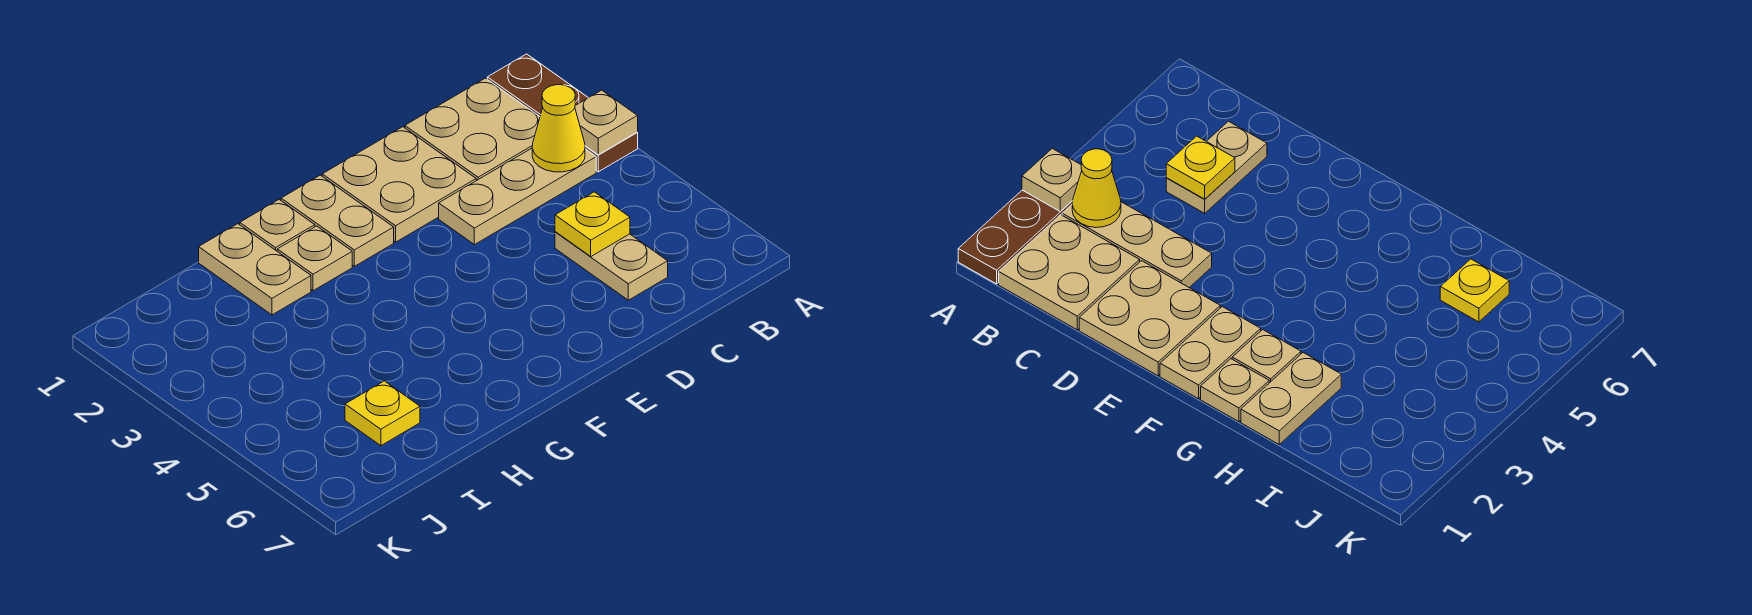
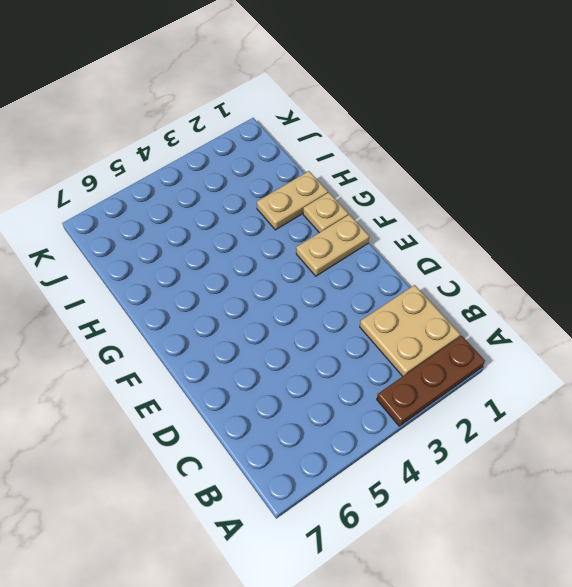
none -> tan plate B3:D3 level 1
none -> tan plate C5:C6 level 1
none -> tan plate D1:E2 level 1

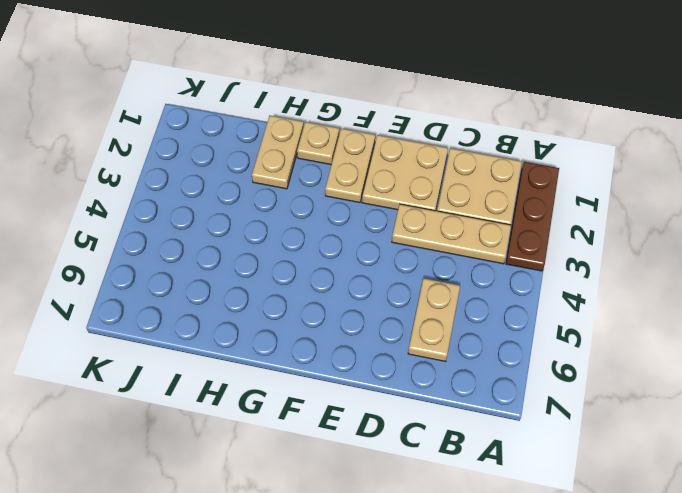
none -> tan plate G2 level 1
none -> yellow plate I6 level 1
none -> tan plate A3 level 2

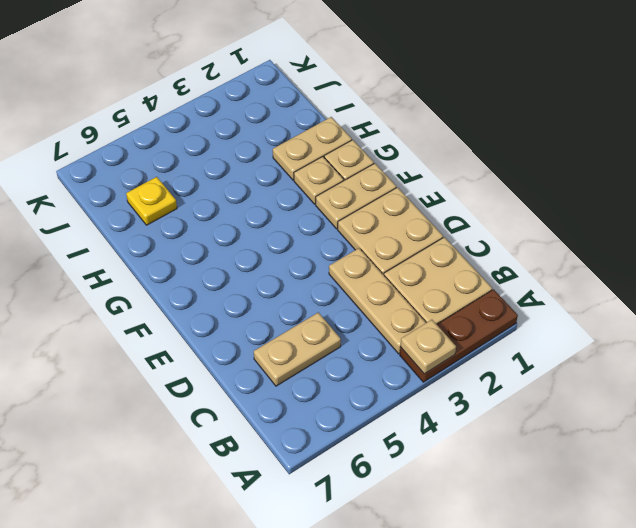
none -> yellow cone B3 level 2
none -> yellow plate C5 level 2

